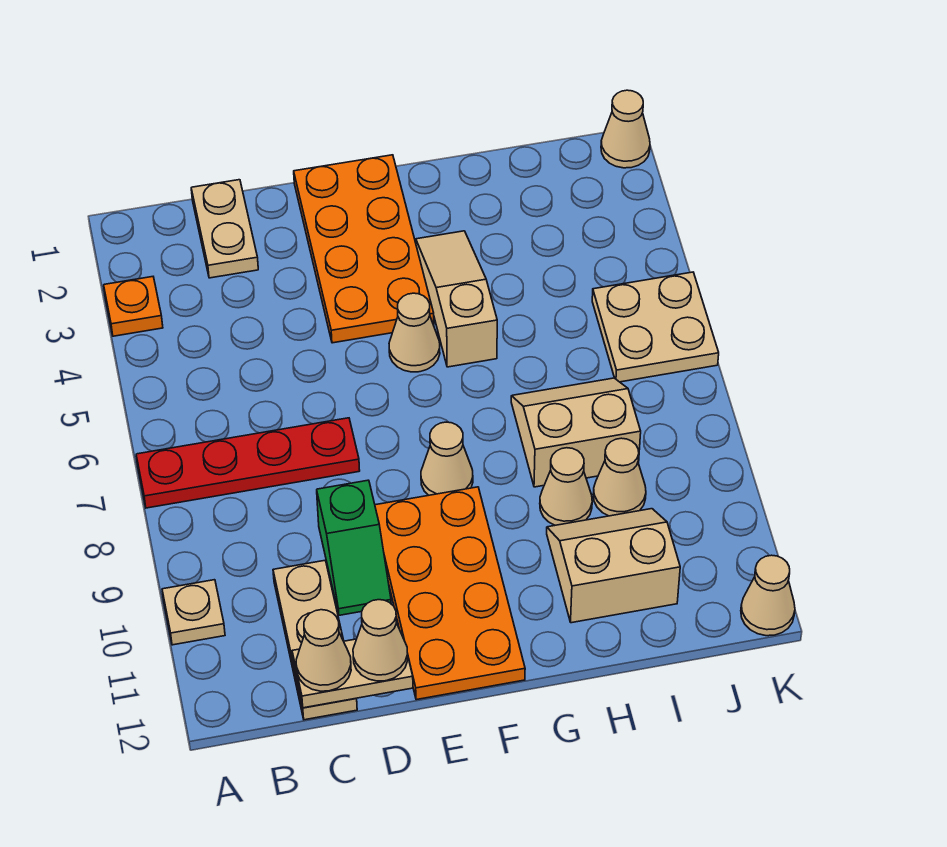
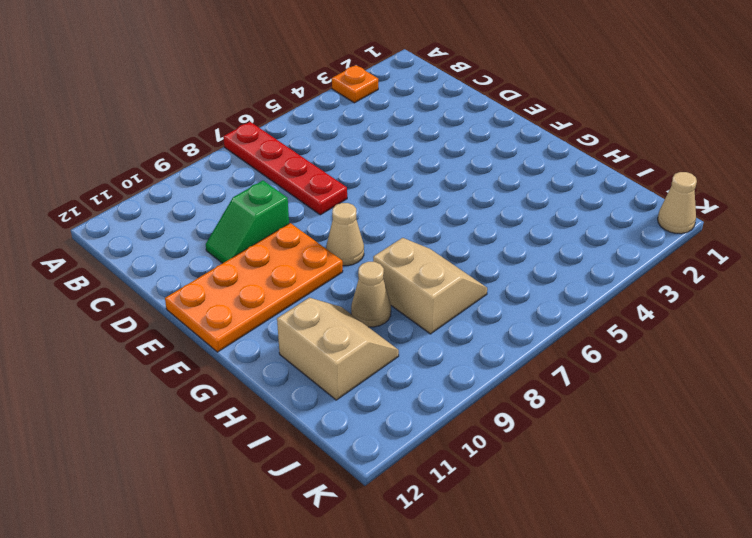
none -> tan plate A10 level 1
none -> tan plate C1:C2 level 1
none -> tan plate C10:C12 level 1

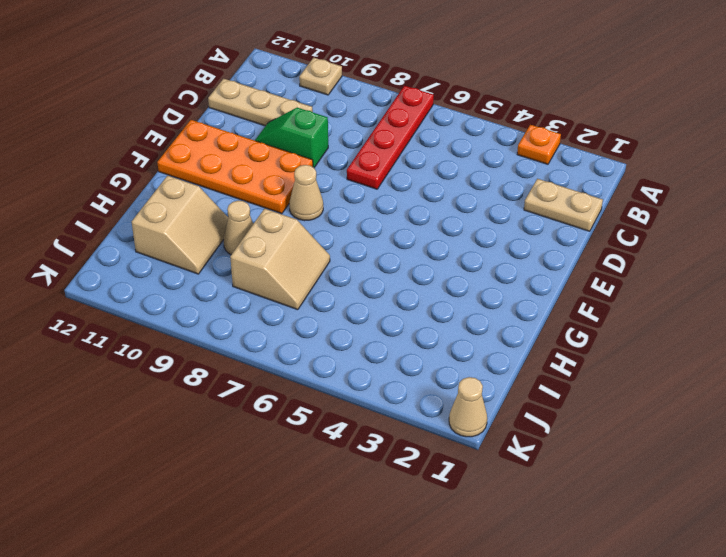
none -> orange plate E1:F4 level 1
none -> tan cone F5 level 1
none -> tan slope G3:G5 level 1 top 5

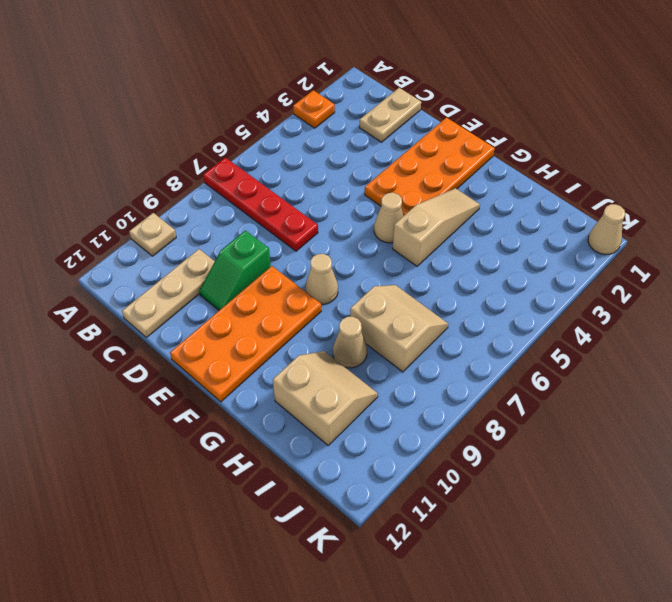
none -> tan cone I9 level 1
none -> tan plate J5:K6 level 1
none -> tan cone K12 level 1

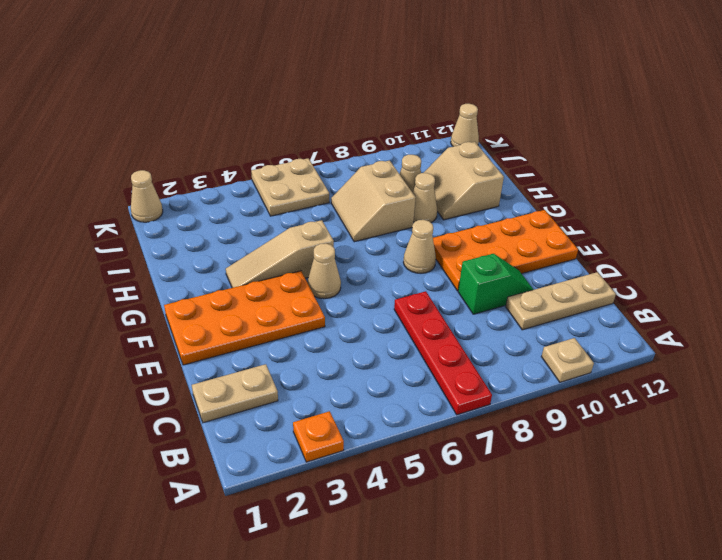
none -> tan plate C12:D12 level 2
none -> tan cone C12 level 3
none -> tan cone D12 level 3

